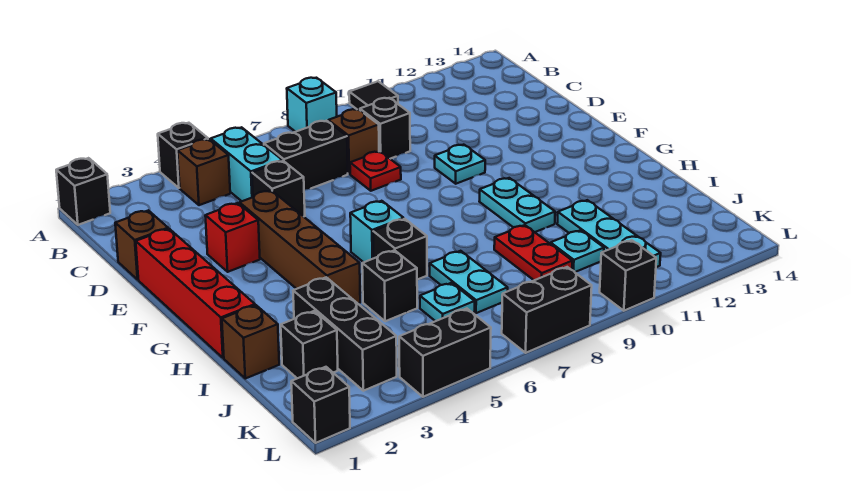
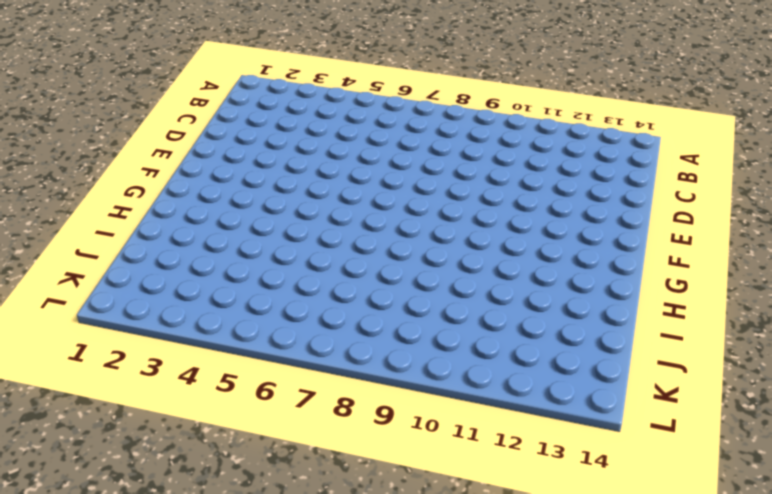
none -> black brick A1 level 1
none -> black brick A4 level 1
none -> cyan brick A8 level 1
none -> black tile A10 level 1

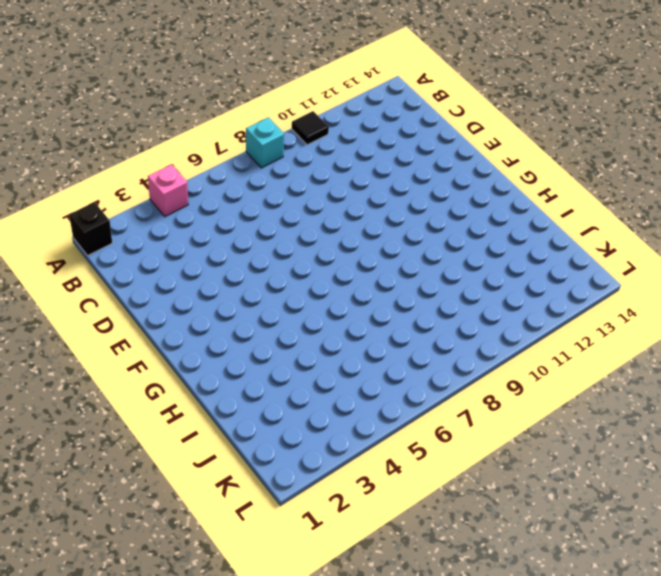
pink brick A4 level 1 -> black brick A4 level 1
none -> brown brick B4 level 1
none -> cyan brick B5:C5 level 1
none -> black brick C6:C7 level 1
none -> brown brick C8 level 1

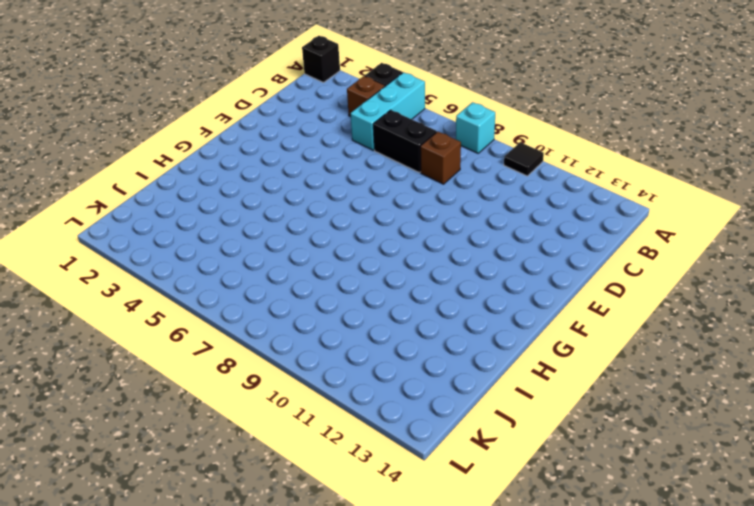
cyan brick A5:C5 level 1 -> cyan brick B5:C5 level 1
none -> black brick C9 level 1
none -> brown brick D1 level 1
none -> black brick D5 level 1
none -> red plate D8 level 1

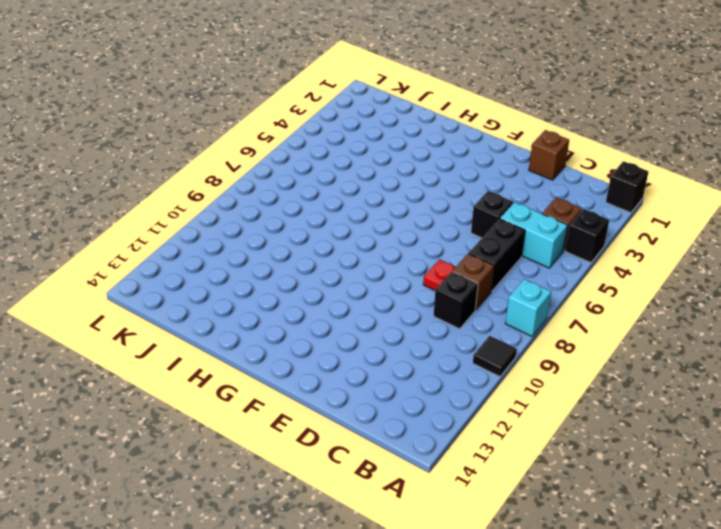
none -> red brick E1:H1 level 1
none -> red brick E3 level 1
none -> brown brick E4:H4 level 1
none -> cyan plate E10 level 1

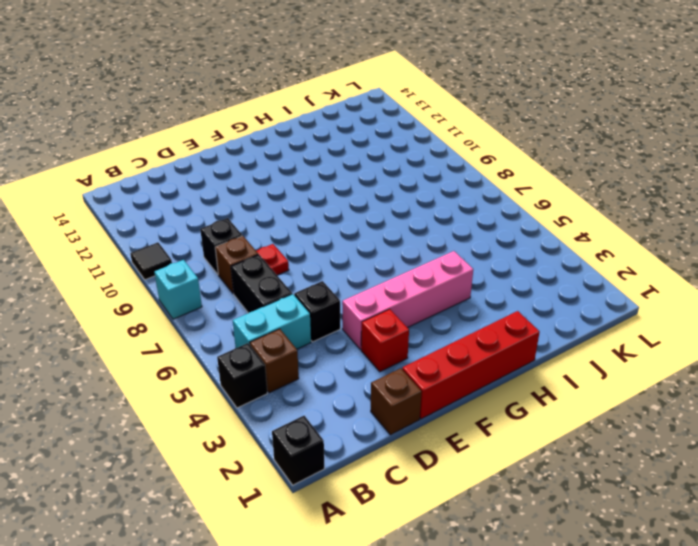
pink brick E4:H4 level 1 -> brown brick E4:H4 level 1
none -> cyan plate E10 level 1
none -> cyan brick G6 level 1
none -> cyan plate G10:H10 level 1
none -> black brick H6 level 1

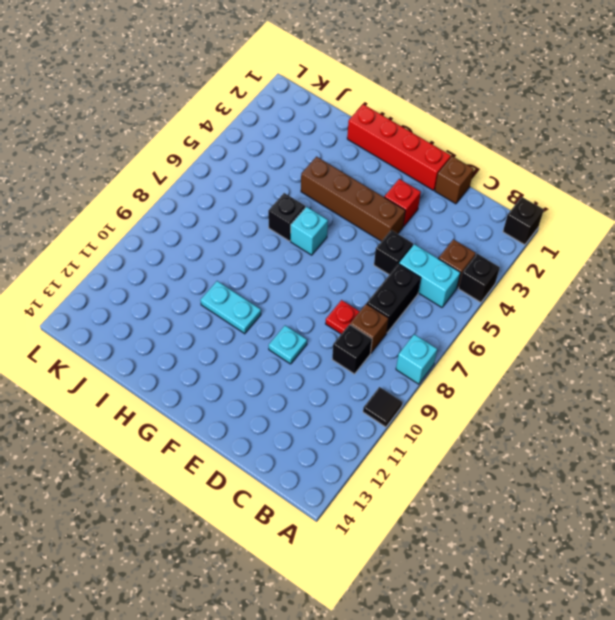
none -> brown brick I1 level 1
none -> black brick I3:K3 level 1
none -> black brick I5 level 1
none -> cyan plate I7:J7 level 1

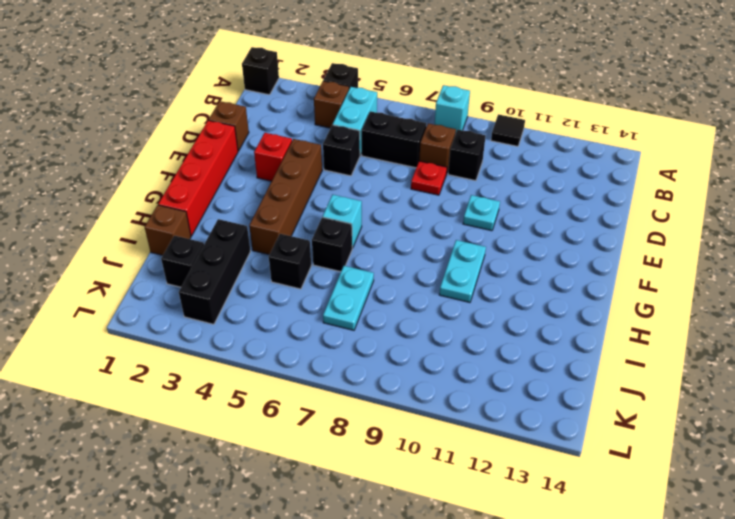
none -> red plate I9:J9 level 1
none -> cyan plate I11:K11 level 1
none -> cyan plate J6 level 1
none -> cyan plate J10 level 1

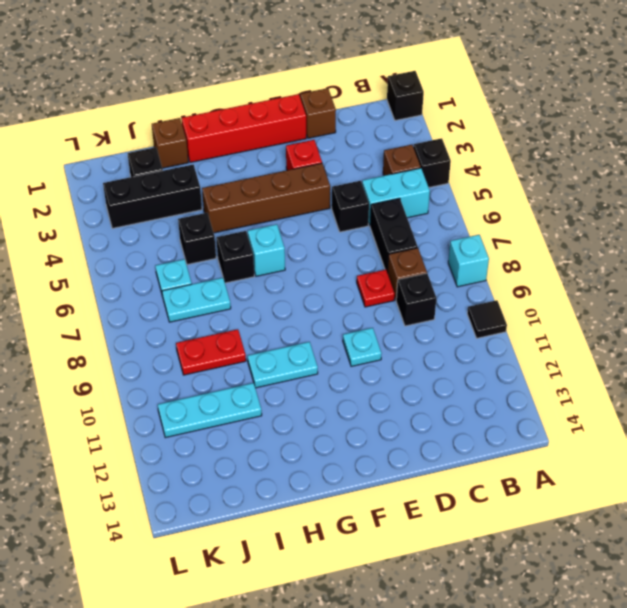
none -> cyan plate J10 level 1
none -> black brick L1 level 1
none -> black brick L4:L5 level 1
none -> black brick L7:L8 level 1

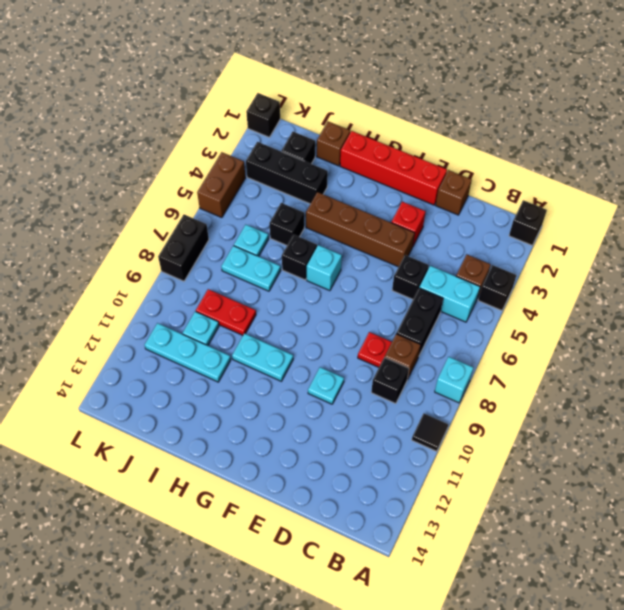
brown brick L4:L5 level 1 -> black brick L4:L5 level 1
none -> black brick L10 level 1

